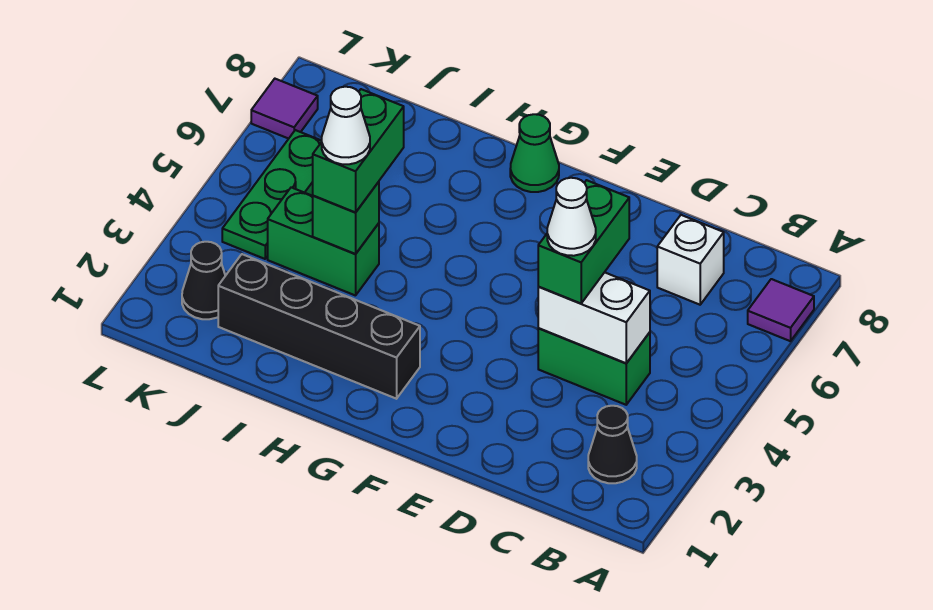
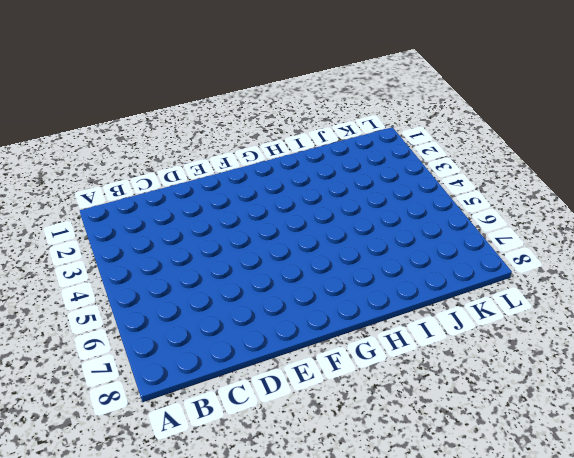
none -> purple tile A7 level 1
none -> black cone B2 level 1
none -> green brick C4:D4 level 1

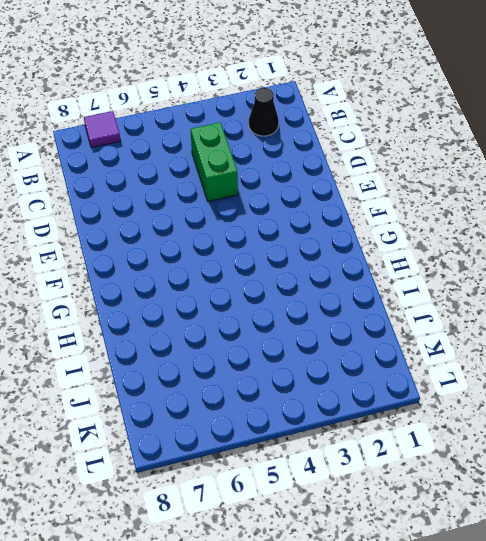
none -> white brick C7 level 1
none -> black brick G2:J2 level 1
none -> green cone G8 level 1

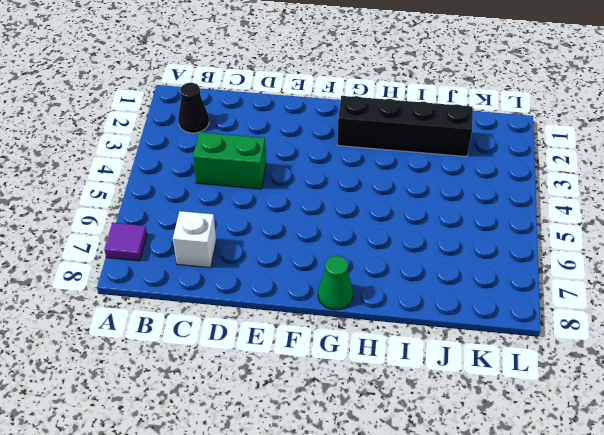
none -> green brick I4:J4 level 1
none -> black cone K2 level 1
none -> green plate K4:K6 level 1

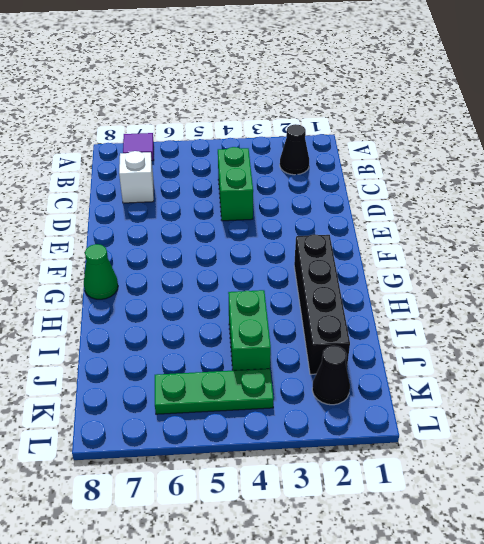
none -> purple tile L7 level 1
none -> white brick C4:D4 level 2
none -> green brick I4 level 2

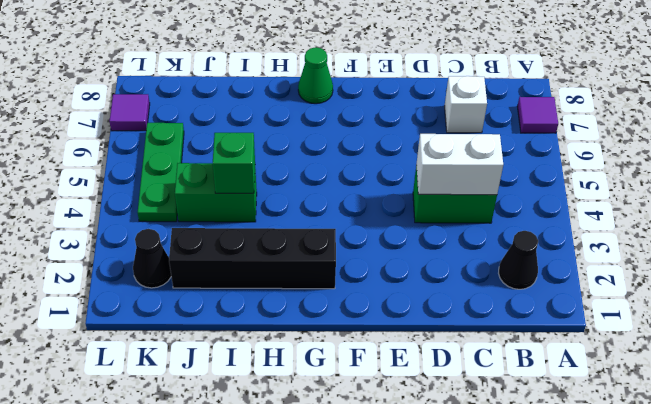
none -> green brick D4:D5 level 3
none -> green brick I4:I5 level 3
none -> white cone D4 level 4

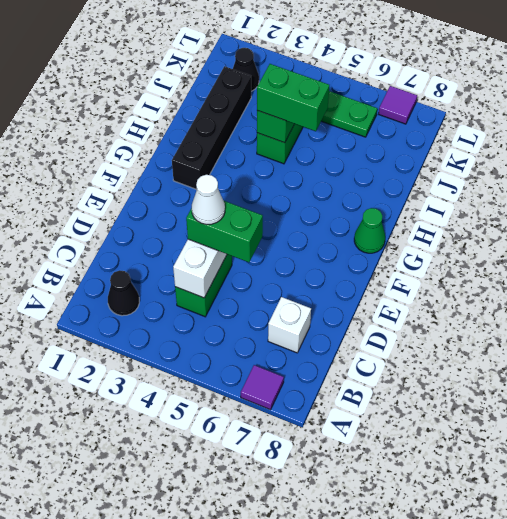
none -> white cone I4 level 4

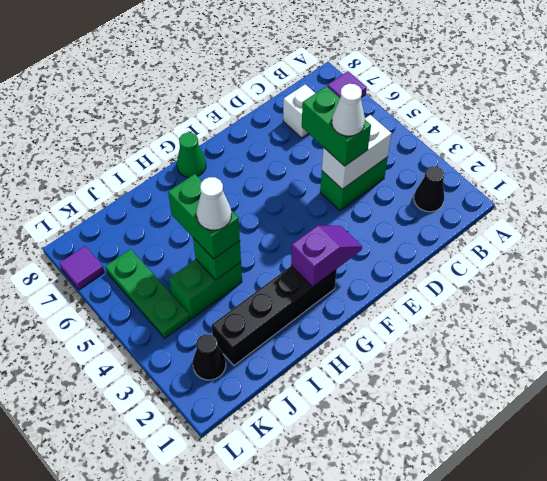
purple slope F2:G2 level 2 top G -> none

